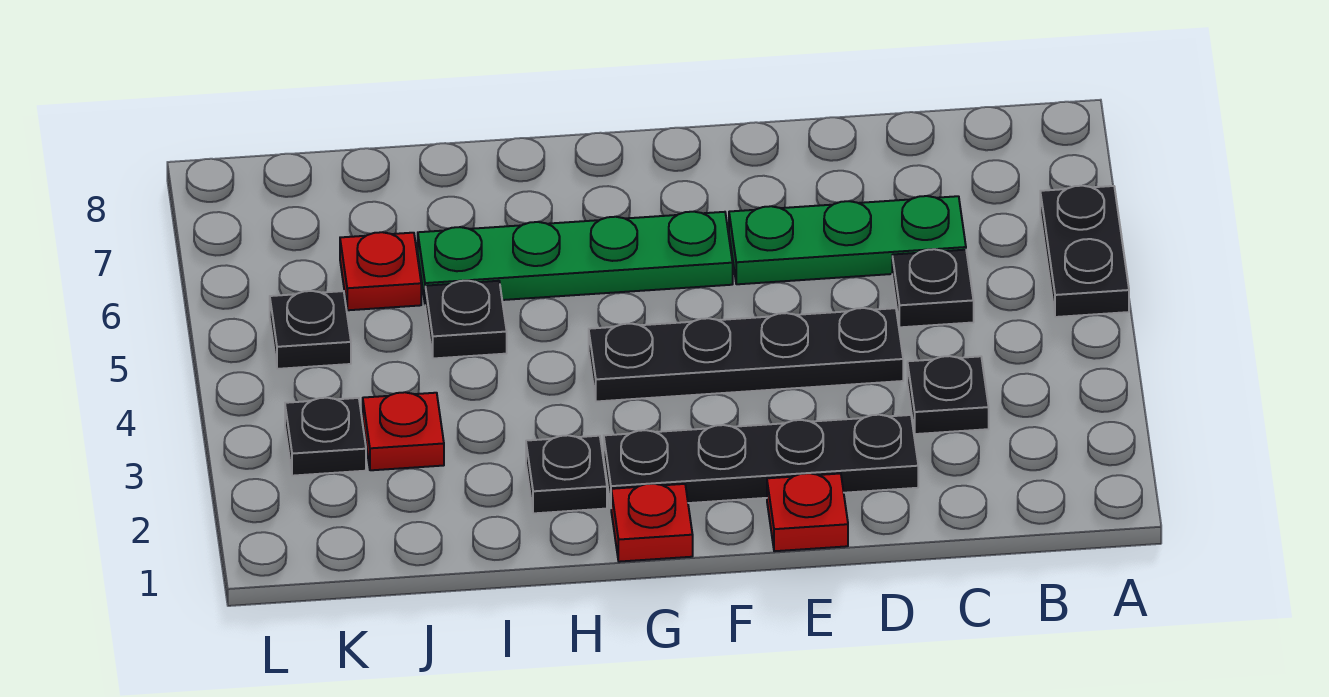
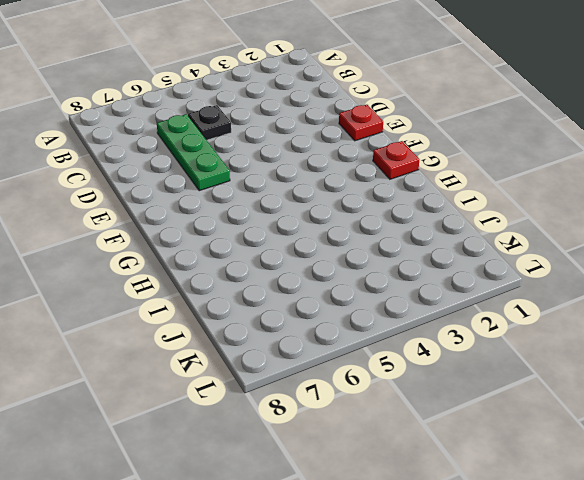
none -> black plate A5:A6 level 1
none -> black plate C3 level 1
none -> black plate D2:G2 level 1

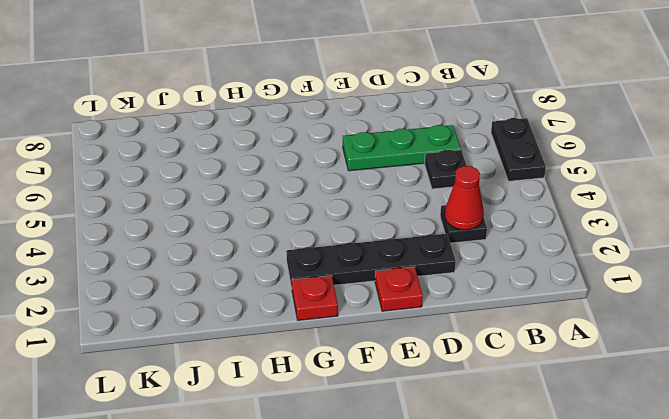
red cone C3 level 2 -> none
none -> black plate D4:G4 level 1
none -> green plate F6:I6 level 1
none -> black plate H2 level 1

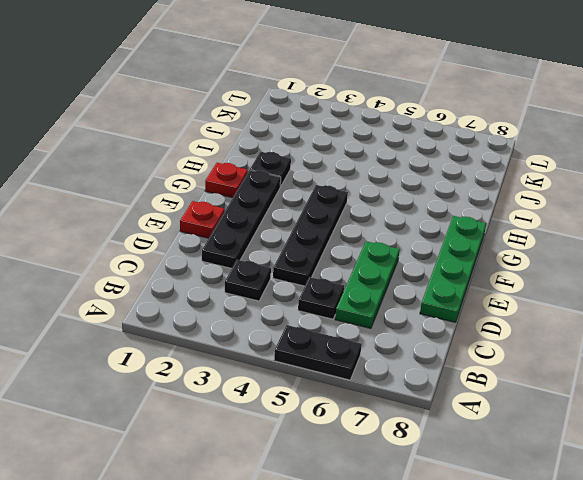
green plate D8:G8 level 1 -> green plate F6:I6 level 1
none -> black plate I5 level 1
none -> red plate J3 level 1
none -> red plate J6 level 1

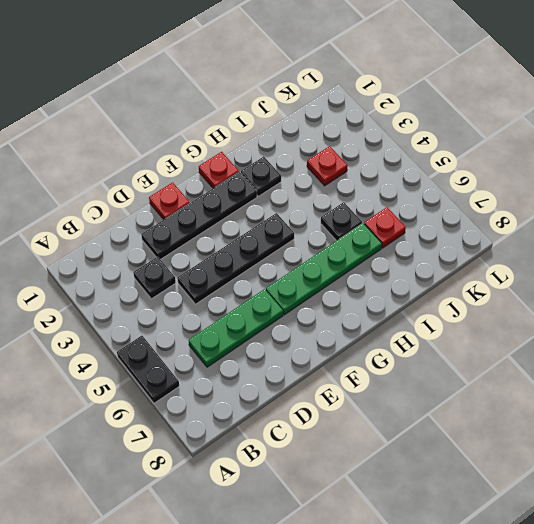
none -> black plate C5 level 1
none -> black plate K3 level 1
none -> black plate K5 level 1

